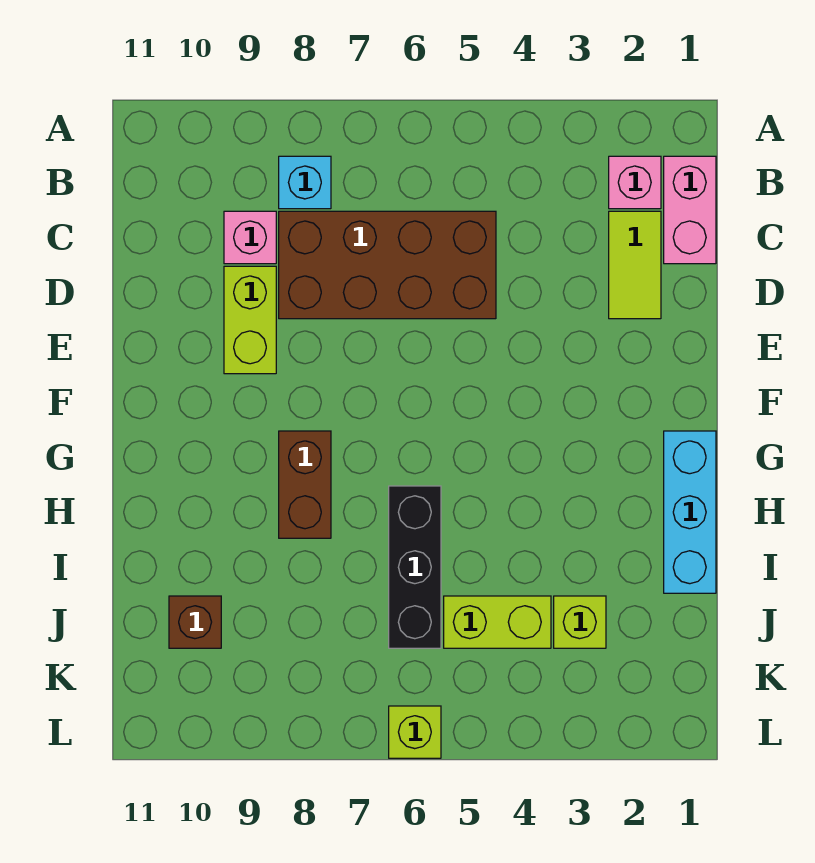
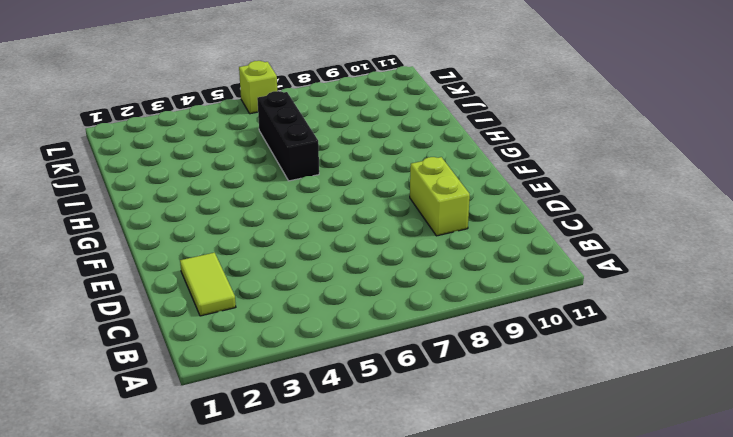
none -> pink brick B1:C1 level 1
none -> pink brick B2 level 1
none -> cyan brick B8 level 1

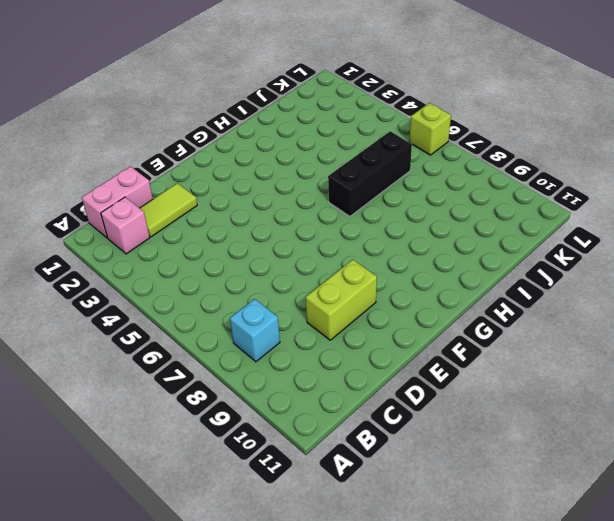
none -> brown brick C5:D8 level 1
none -> pink brick C9 level 1
none -> cyan brick G1:I1 level 1

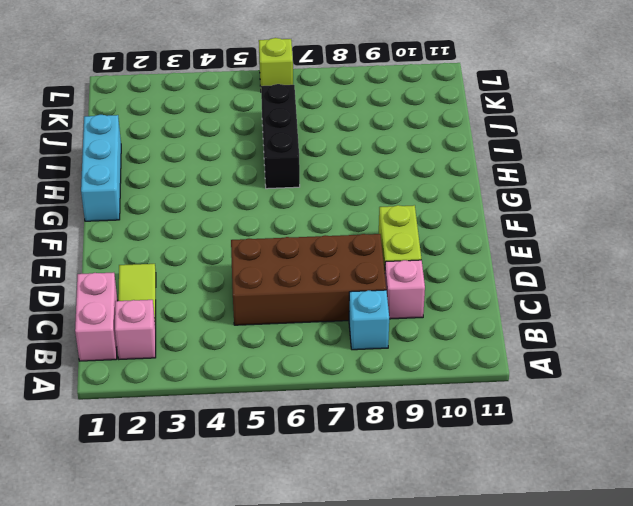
none -> brown brick G8:H8 level 1
none -> lime brick J3 level 1
none -> lime brick J4:J5 level 1

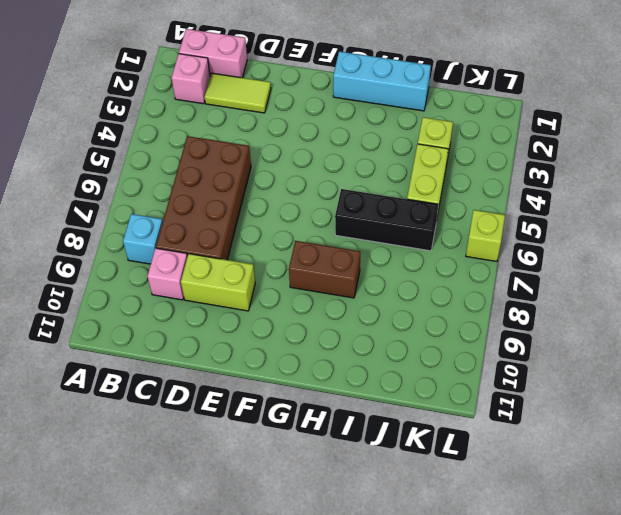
none -> brown brick J10 level 1

